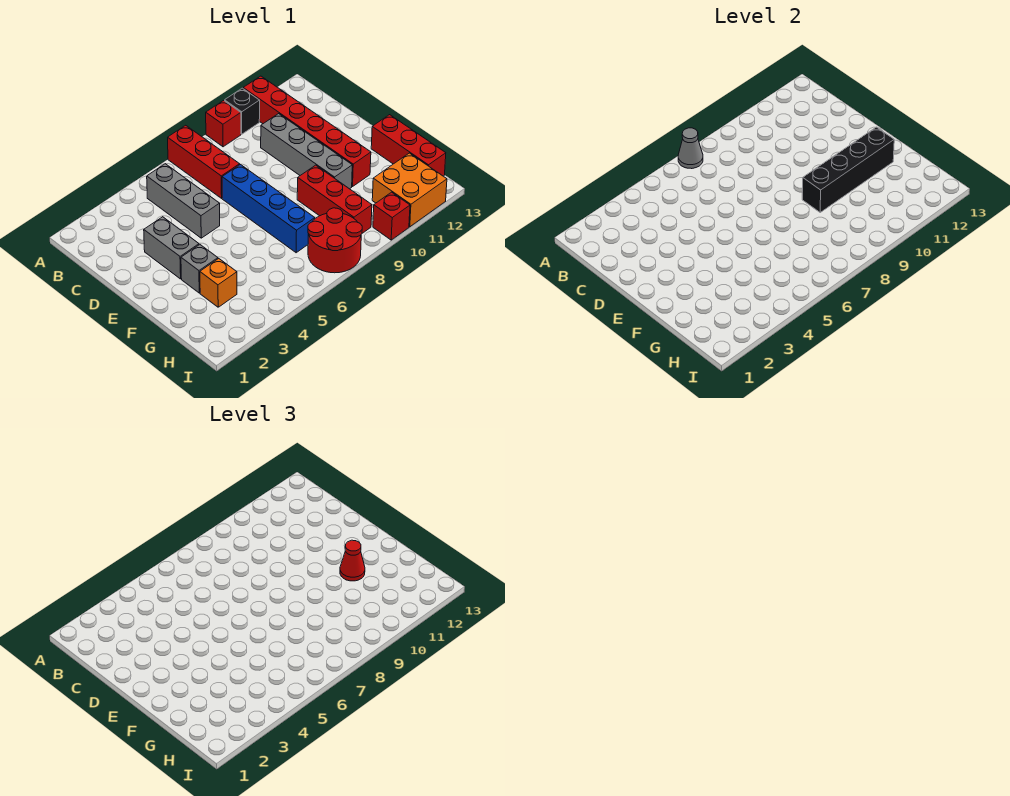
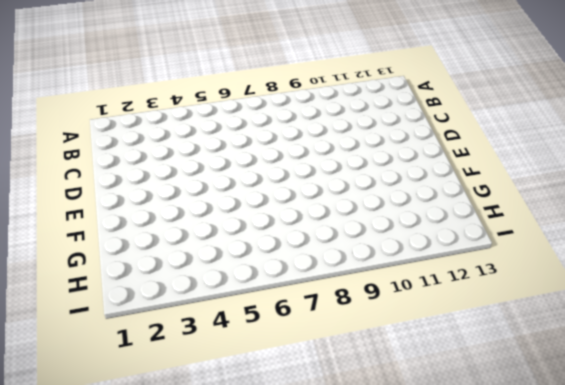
none -> red brick A7:C7 level 1
none -> red brick A9 level 1
none -> black brick A10 level 1

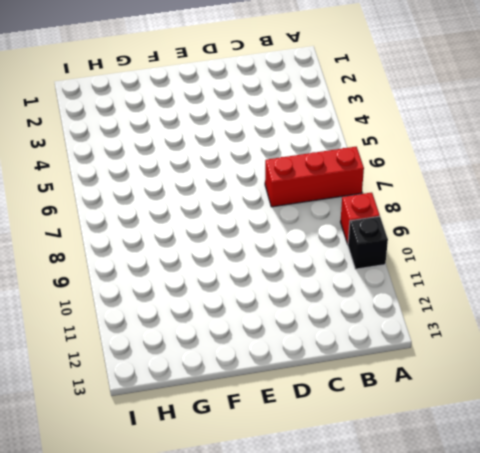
none -> red brick A11:F11 level 1
none -> grey brick B5:D5 level 1
none -> grey brick C10:F10 level 1

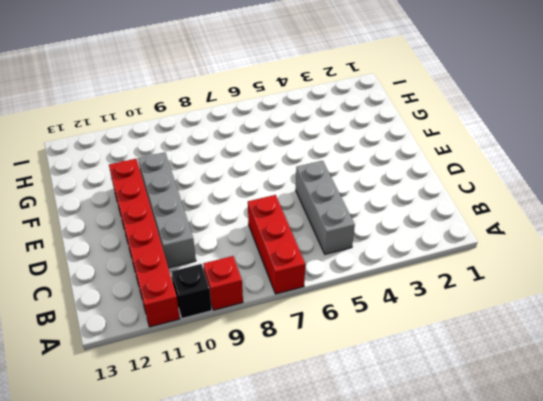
none -> grey brick D3:E3 level 1
none -> blue brick D7:G7 level 1
none -> grey brick F3 level 1

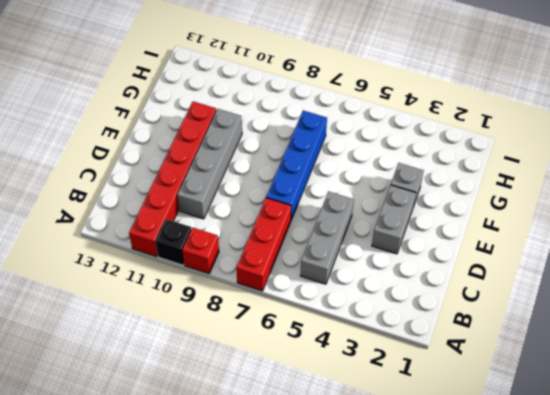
none -> red brick F9:H9 level 1
none -> red brick F13:H13 level 1
none -> orange brick G3 level 1

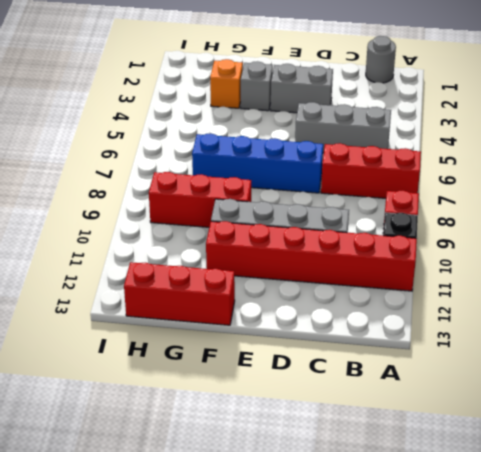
grey round brick B1 level 1 -> none
none -> red round brick H7:I8 level 1
none -> orange brick H11:I12 level 1
none -> red brick I10 level 1

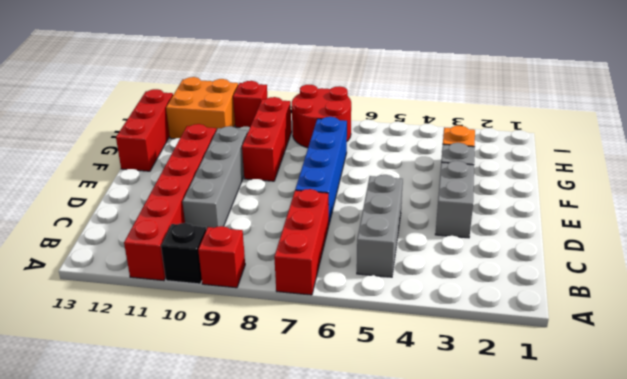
none -> grey cone A7 level 2
none -> black brick F9:F12 level 2
none -> red cone F11 level 3

